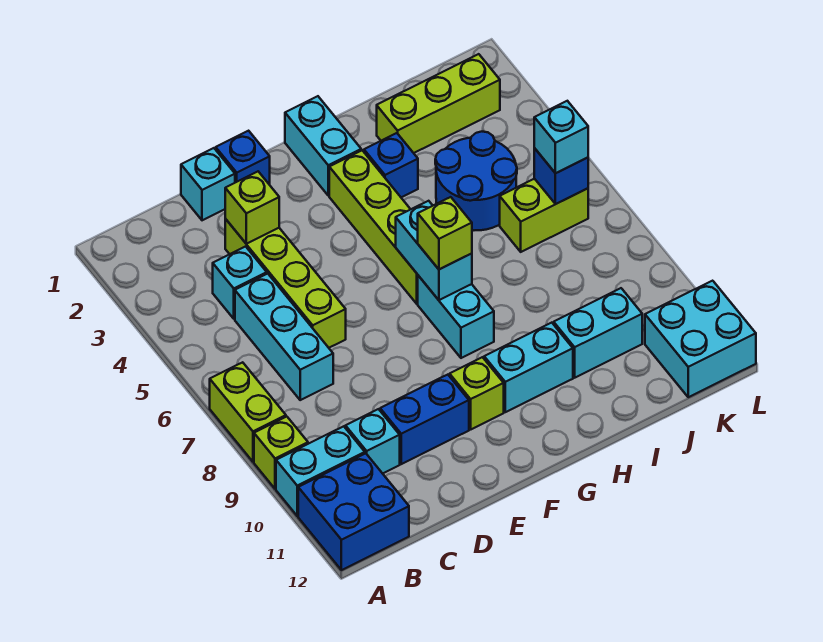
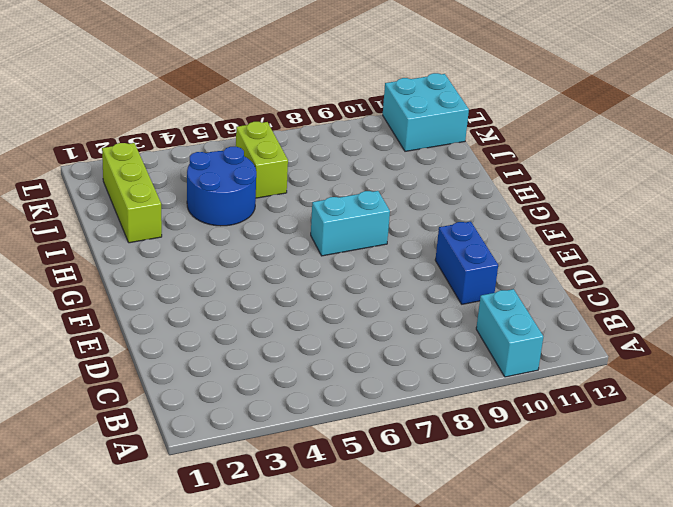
none -> lime brick A7:A8 level 1
none -> lime brick A9 level 1
none -> blue brick A11:B12 level 1

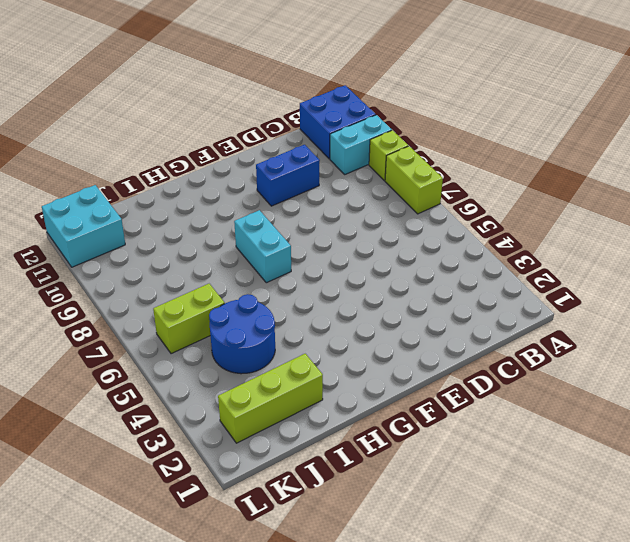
none -> cyan brick C4 level 1
none -> cyan brick C5:C7 level 1
none -> cyan brick C10 level 1

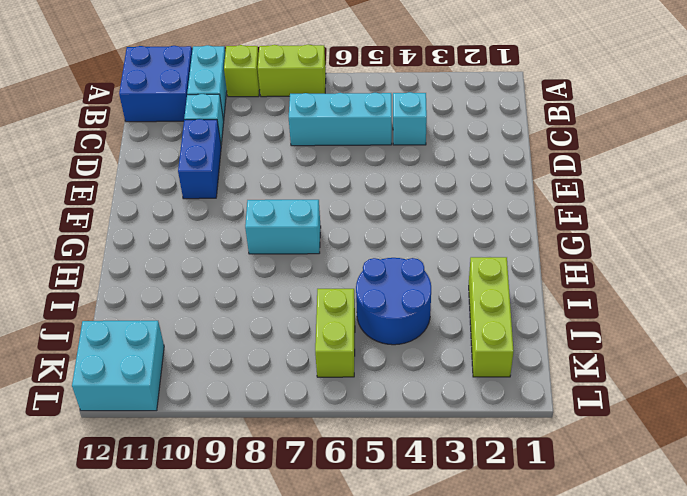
none -> cyan brick D1 level 1
none -> lime brick D3:D6 level 1
none -> blue brick E1 level 1

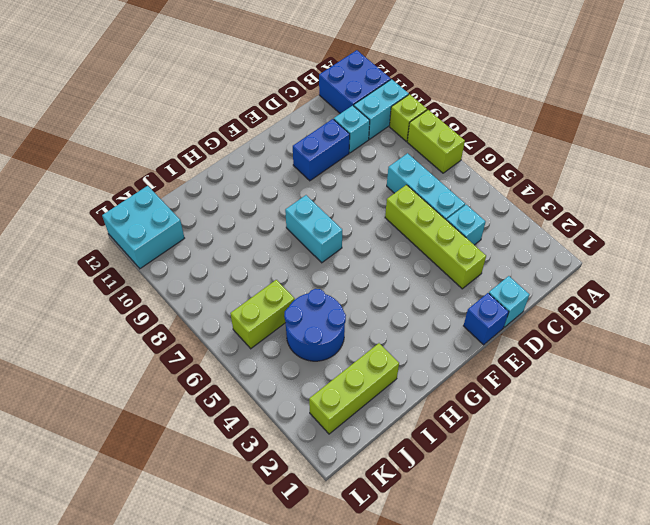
none -> lime brick F10 level 1
none -> cyan brick G1:G2 level 1
none -> lime brick G3:G6 level 1

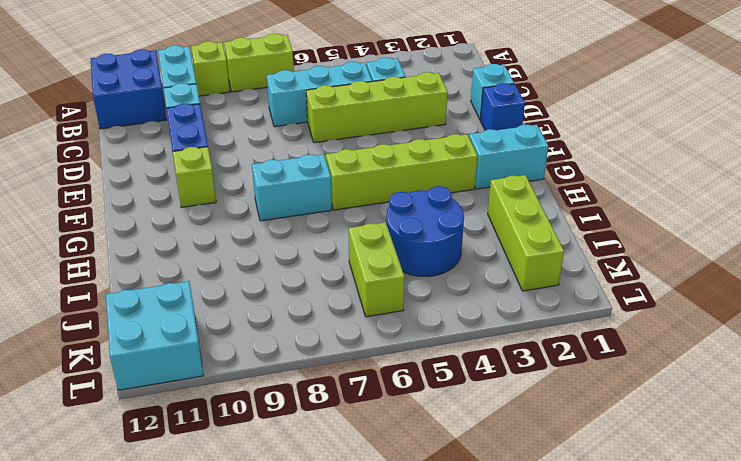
none -> cyan brick G10:H10 level 1
none -> blue brick H3 level 1
none -> cyan brick I10:J10 level 1

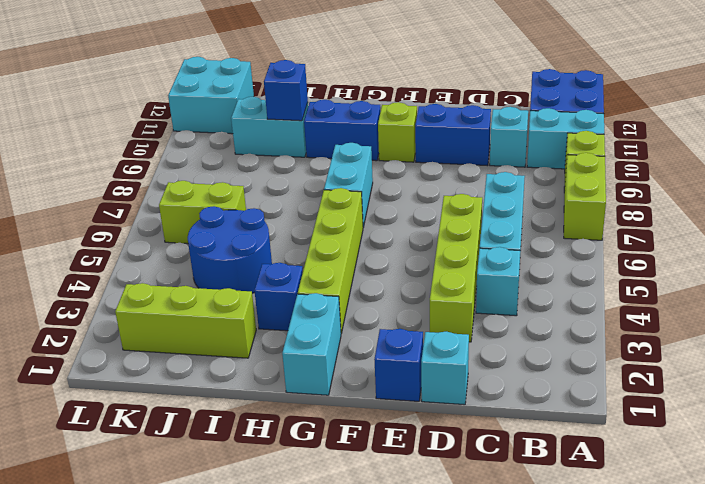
blue brick G10:H10 level 1 -> cyan brick G10:H10 level 1
blue brick I10 level 2 -> blue brick K6 level 2
none -> lime brick D3 level 2
none -> cyan brick G6:G7 level 2
none -> lime brick G7 level 3

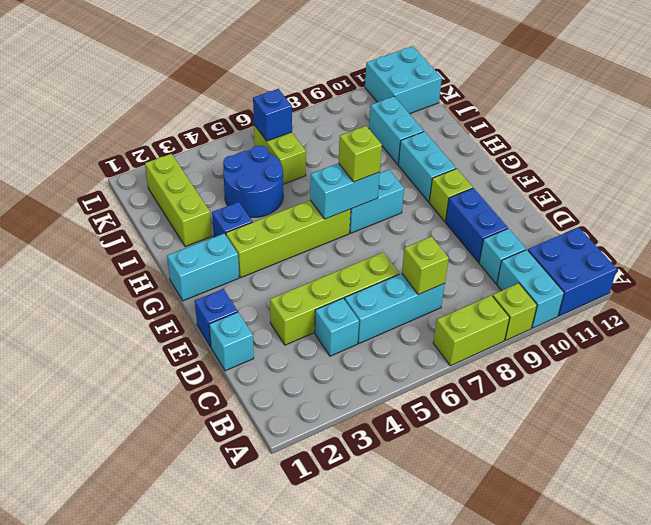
lime brick C7 level 2 -> lime brick D3 level 2
none -> cyan brick K6 level 3

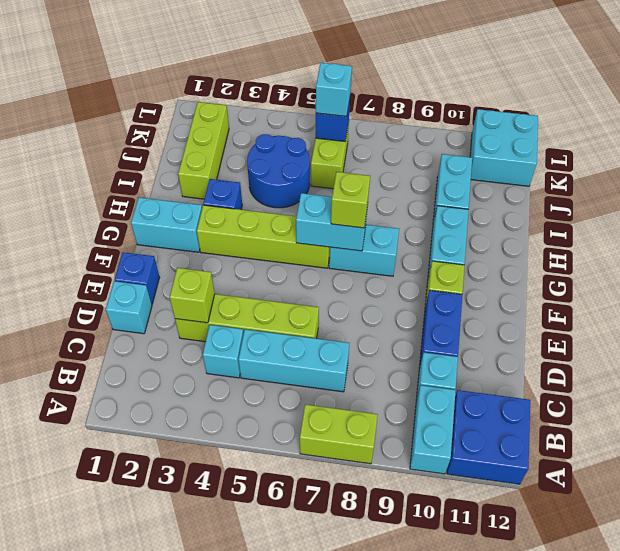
none -> lime brick A9 level 1

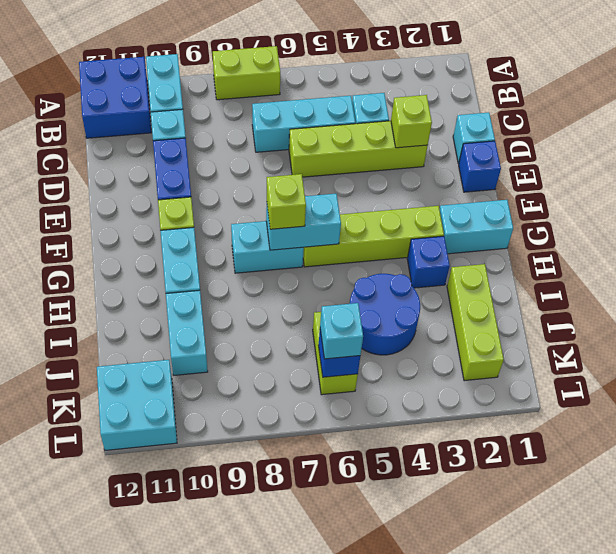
none -> lime brick A9 level 1

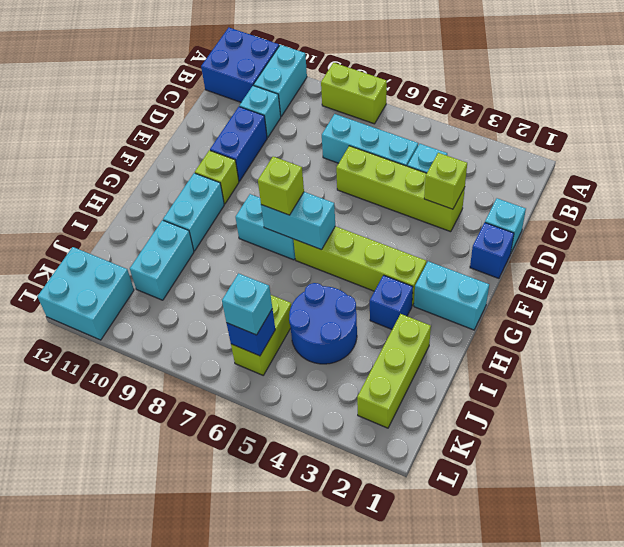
none -> lime brick A9 level 1

